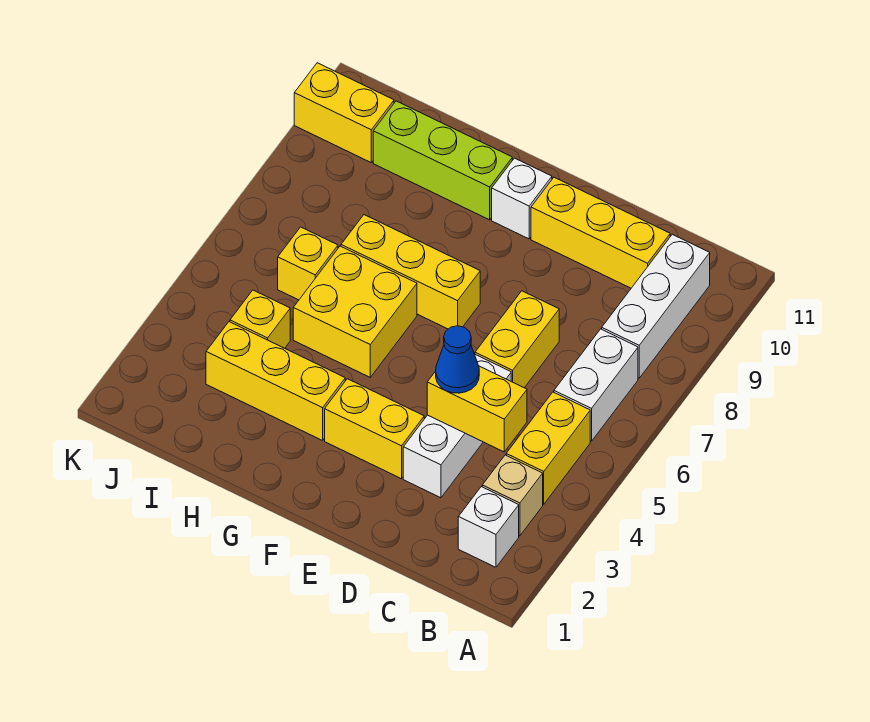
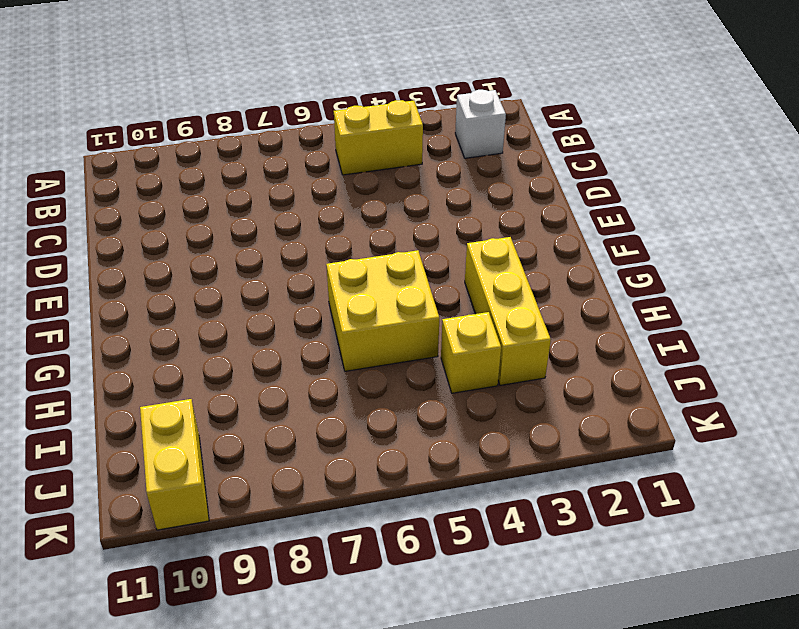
none -> tan brick B3 level 1
none -> white brick B6:B7 level 1
none -> white brick B8:B10 level 1

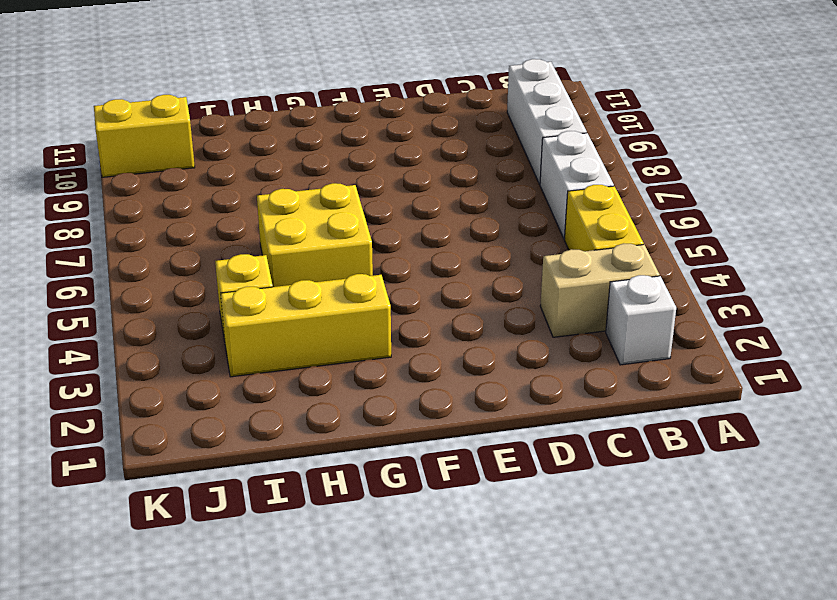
tan brick B3:C3 level 1 -> tan brick B3 level 1
none -> yellow brick C10:E10 level 1
none -> white brick D3:D5 level 1
none -> yellow brick D6:D7 level 1

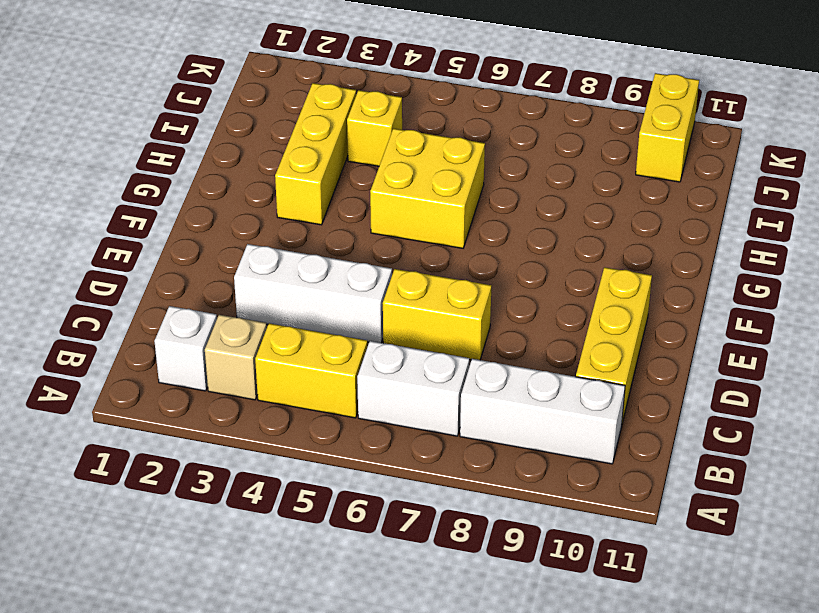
none -> yellow brick E3:F3 level 1
none -> yellow brick F7:H7 level 1
none -> white brick F10 level 1

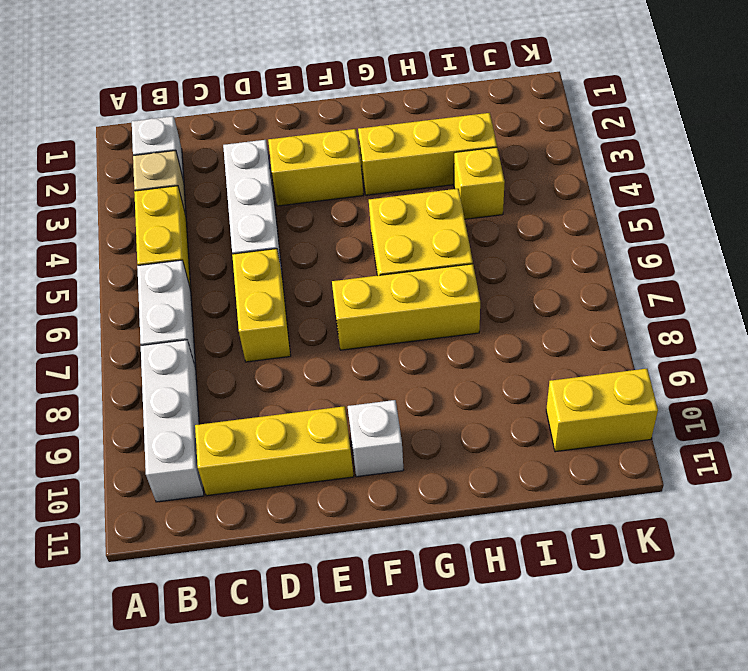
none -> lime brick G10:I10 level 1
none -> yellow brick I6 level 1
none -> yellow brick C4:D4 level 2

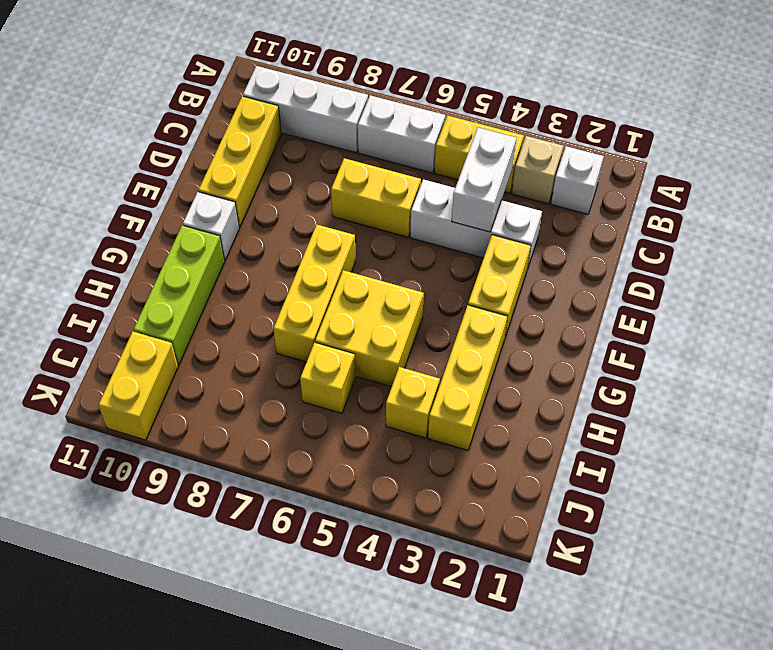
white brick C4:D4 level 2 -> yellow brick C4:D4 level 2
none -> blue cone D4 level 3

